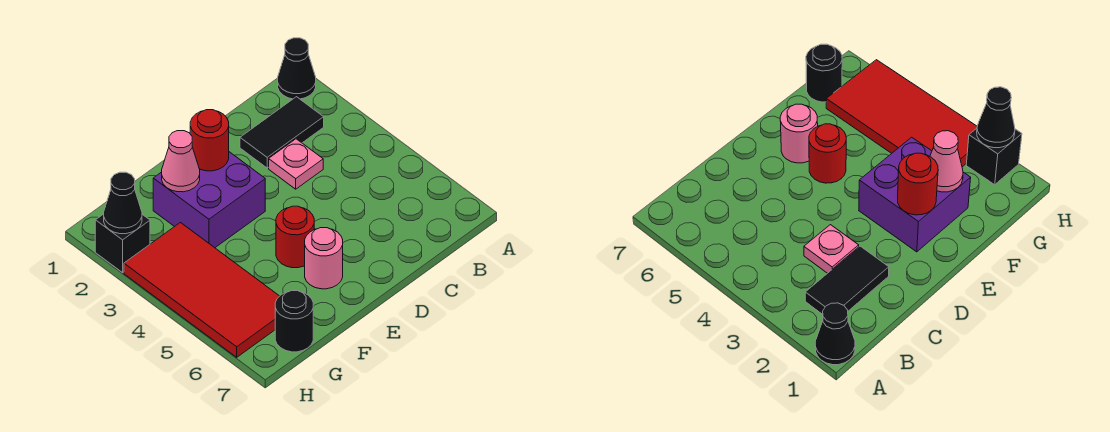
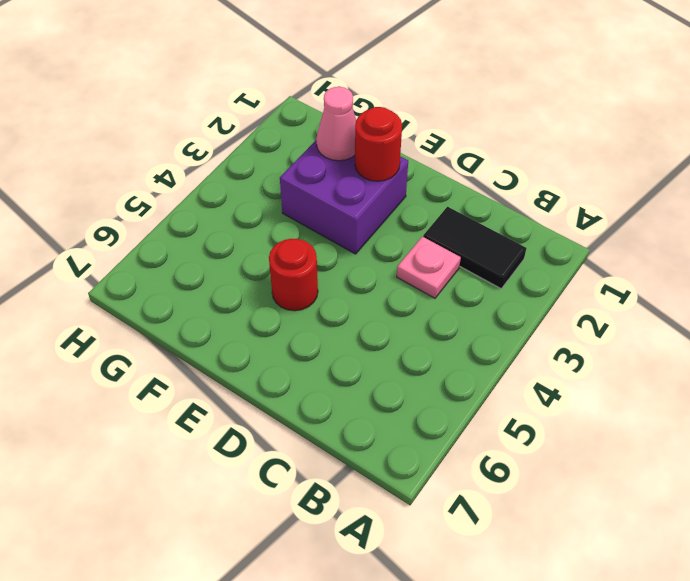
none -> black cone A1 level 1
none -> pink round brick E6 level 1
none -> red tile G3:H6 level 1

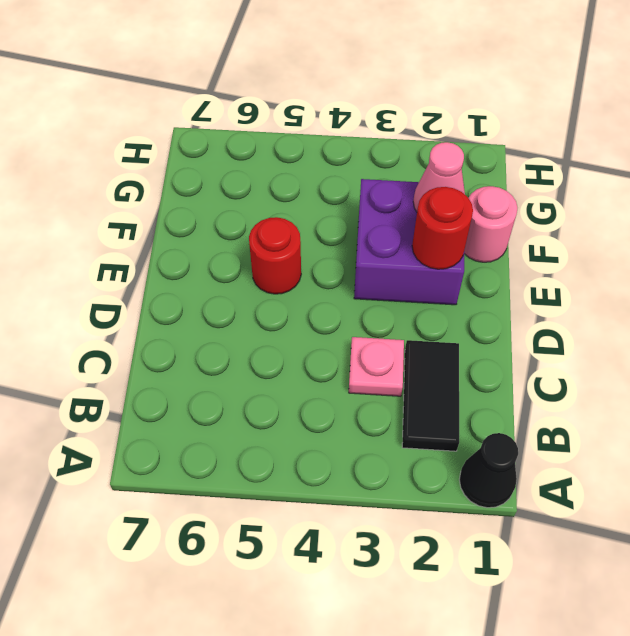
pink round brick F1 level 1 -> pink round brick E6 level 1
none -> red tile G3:H6 level 1
none -> black round brick G7 level 1
none -> black brick H2 level 1

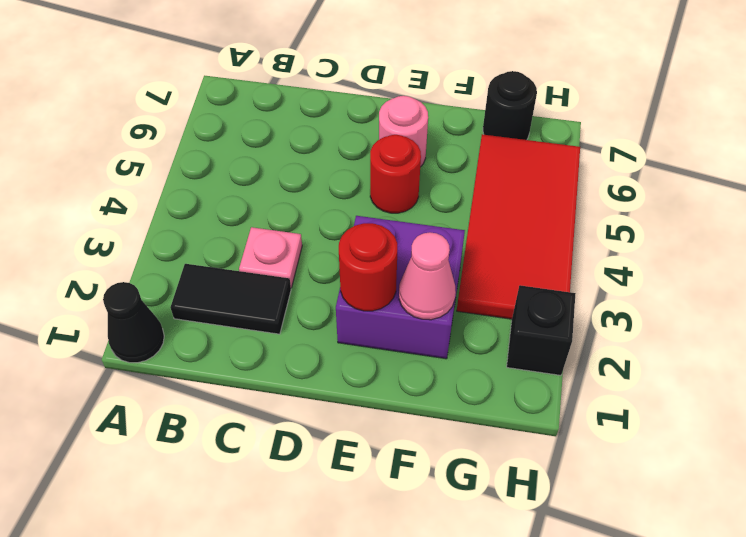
none -> black cone H2 level 2

